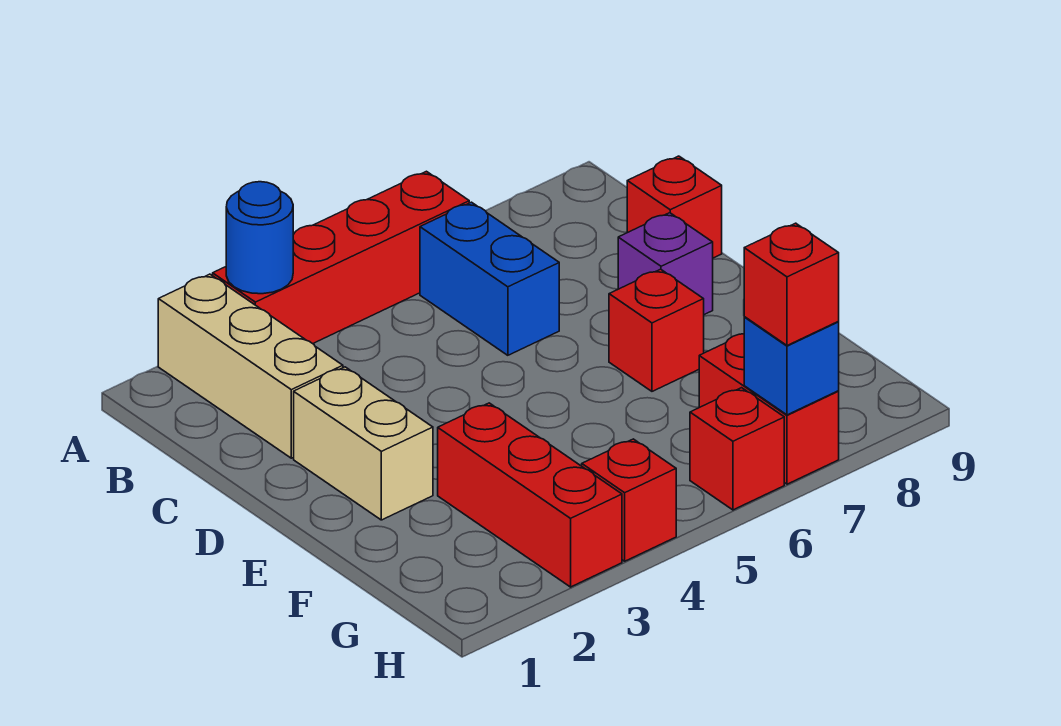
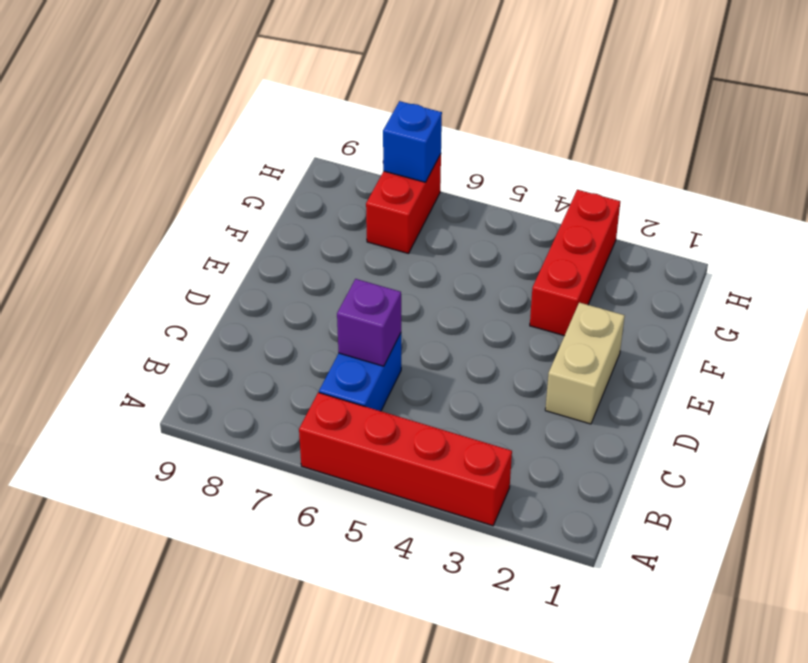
purple brick C6 level 2 -> purple brick D8 level 1
none -> tan brick A2:C2 level 1
none -> red brick C9 level 1
none -> red brick E7 level 1

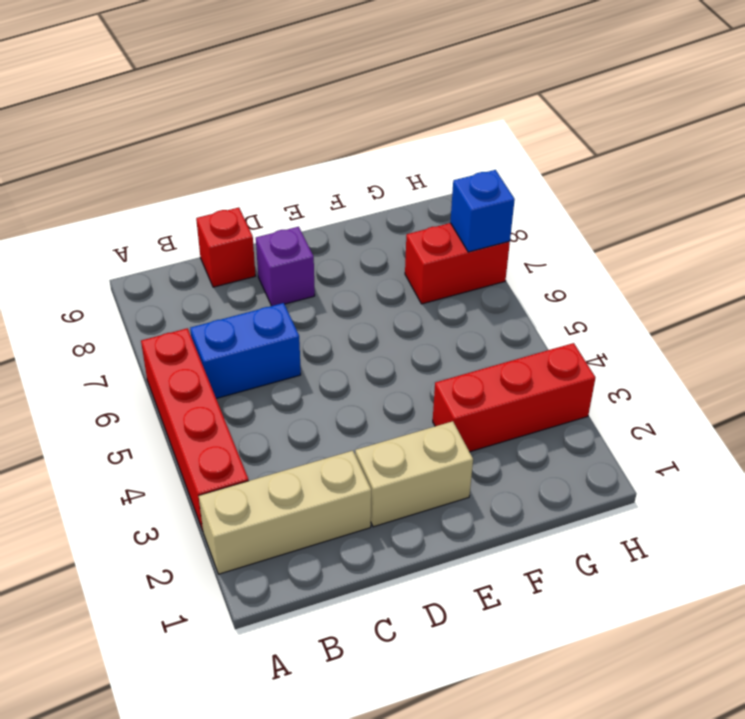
none -> red brick E7 level 1
none -> red brick H4 level 1
none -> red brick H6 level 1

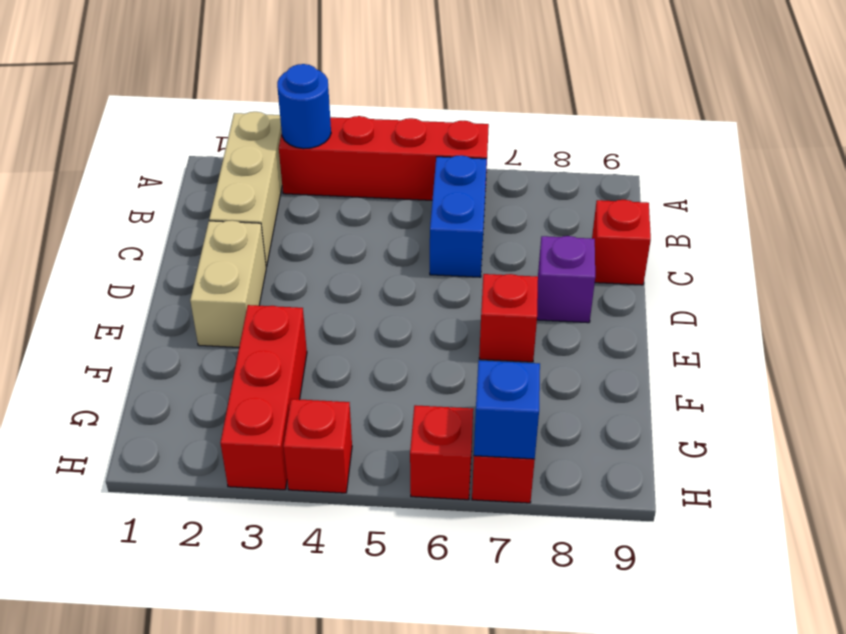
none -> red brick H7 level 3

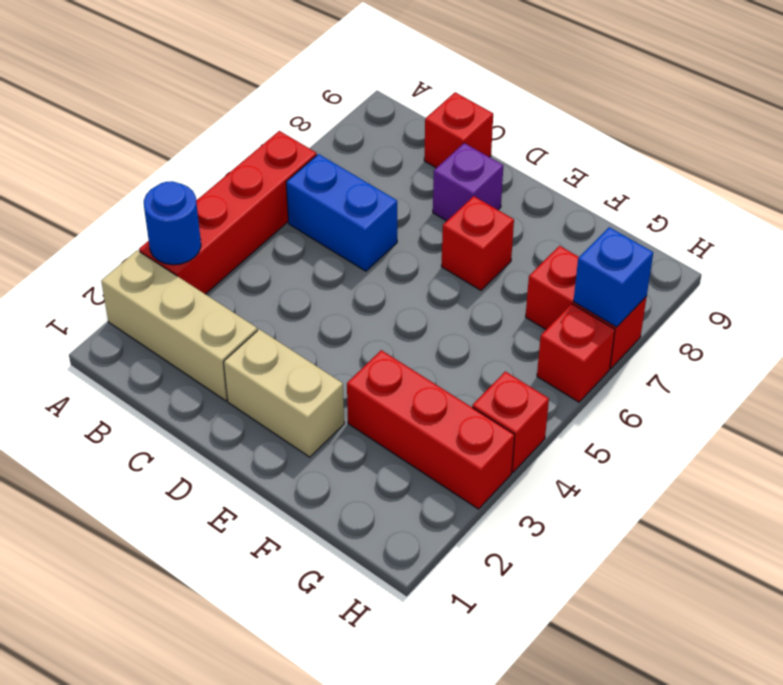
none -> red brick H7 level 3

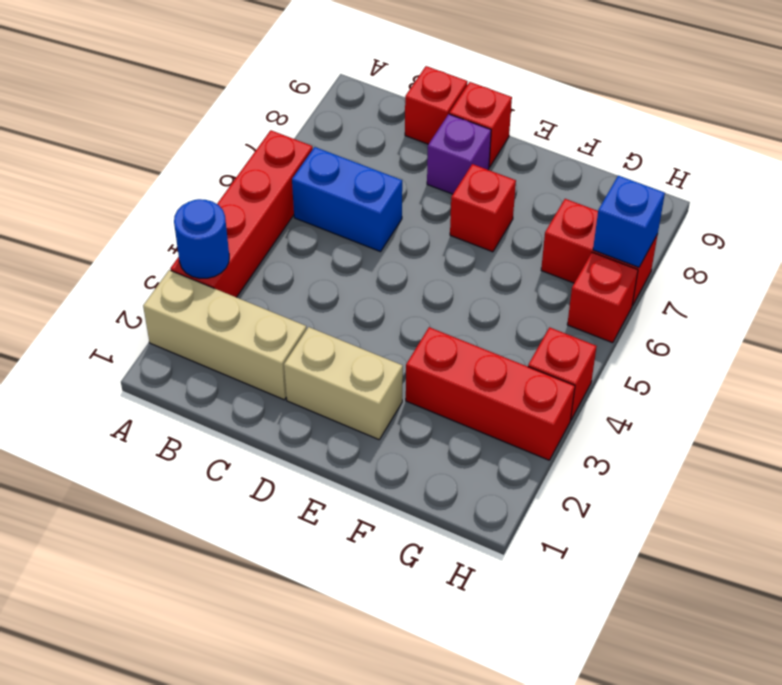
red brick D9 level 1 -> red brick H7 level 3

